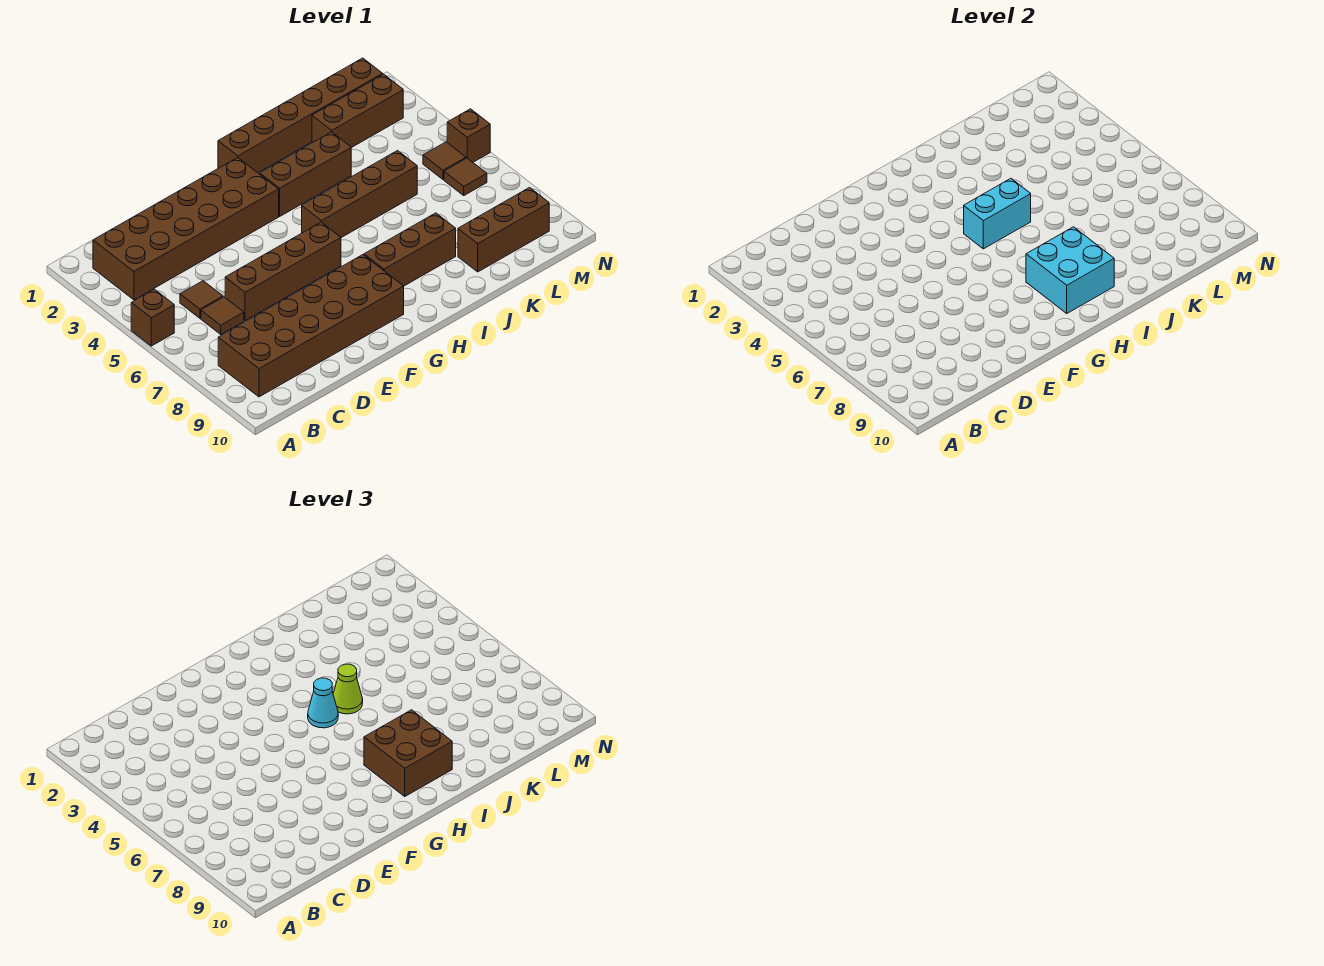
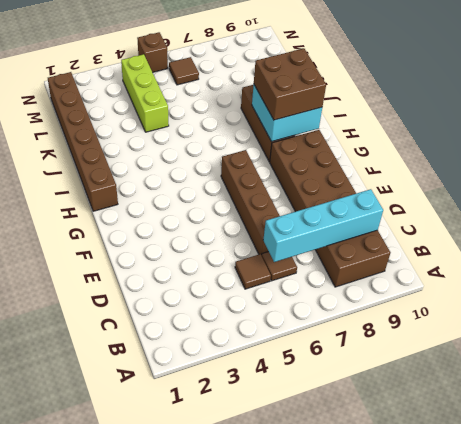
cyan brick C6:C9 level 2 -> none
lime brick K4:M4 level 1 -> none
none -> brown brick A5 level 1
none -> brown brick B2:G3 level 1
none -> brown brick H3:J3 level 1

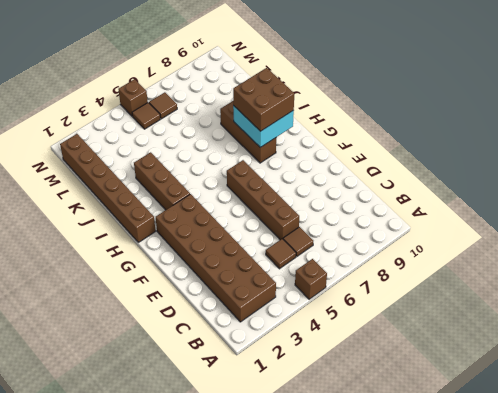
none -> brown brick B8:G9 level 1
none -> brown brick H5:K5 level 1
none -> brown brick K2:M2 level 1

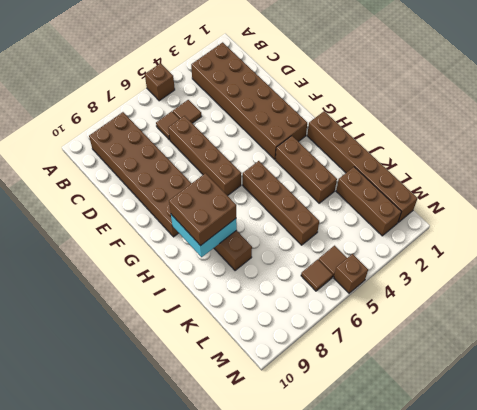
none -> brown brick K9:M9 level 1
none -> cyan brick H5:I5 level 2
none -> cyan cone H5 level 3

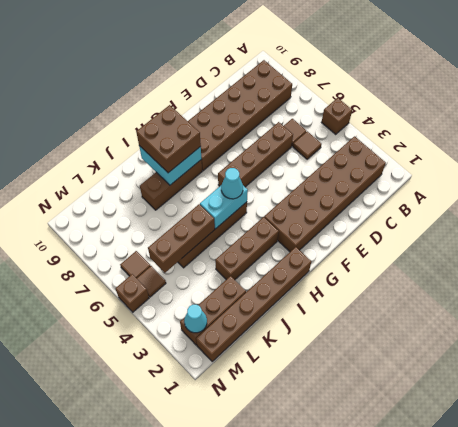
brown brick J5:L5 level 2 -> brown brick K9:M9 level 1
cyan cone M2 level 2 -> none
none -> lime cone I5 level 3

